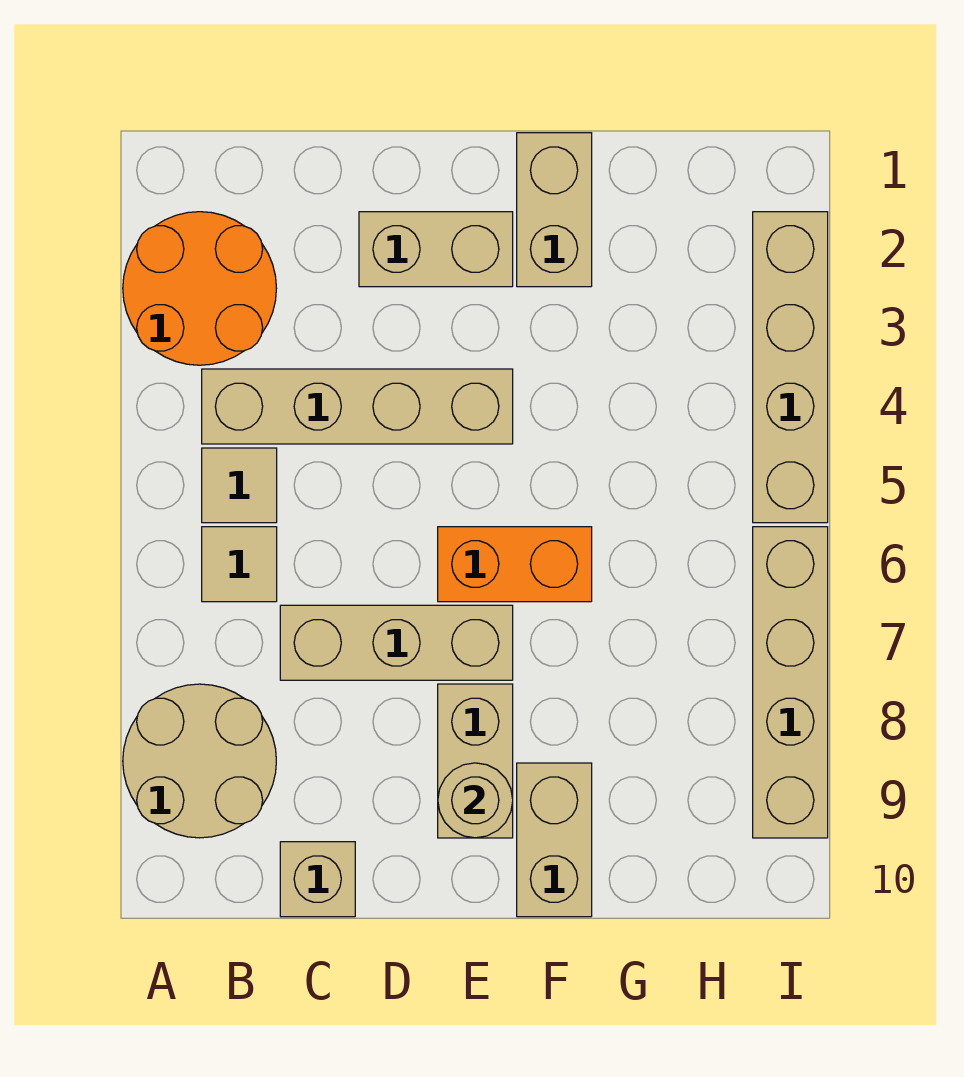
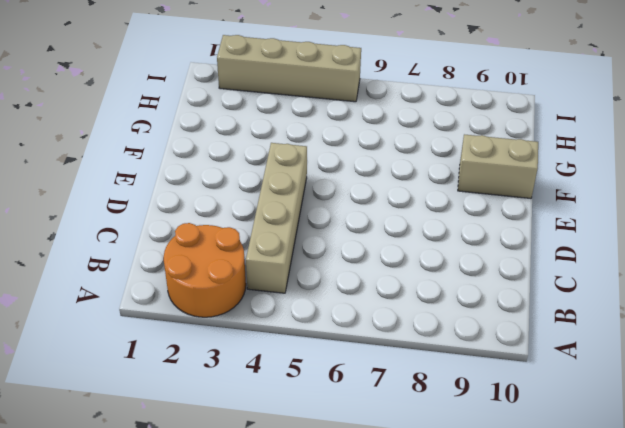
none -> tan round brick A8:B9 level 1
none -> tan tile B5 level 1
none -> tan tile B6 level 1

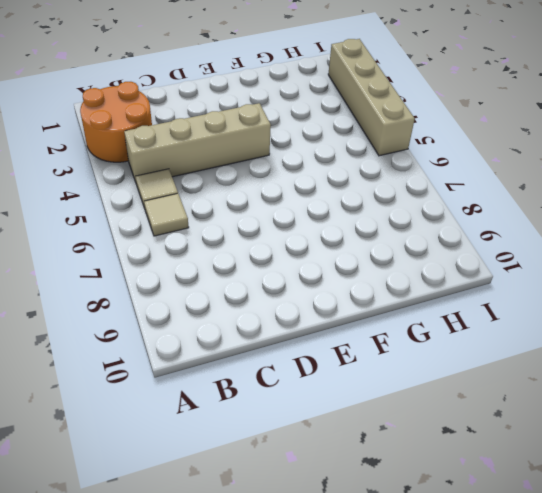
none -> tan round brick A8:B9 level 1
none -> tan brick C7:E7 level 1
none -> tan brick C10 level 1

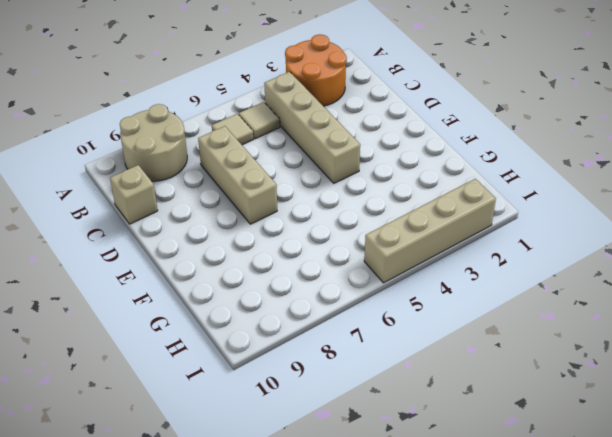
none -> tan brick D2:E2 level 1
none -> orange brick E6:F6 level 1
none -> tan brick E8:E9 level 1

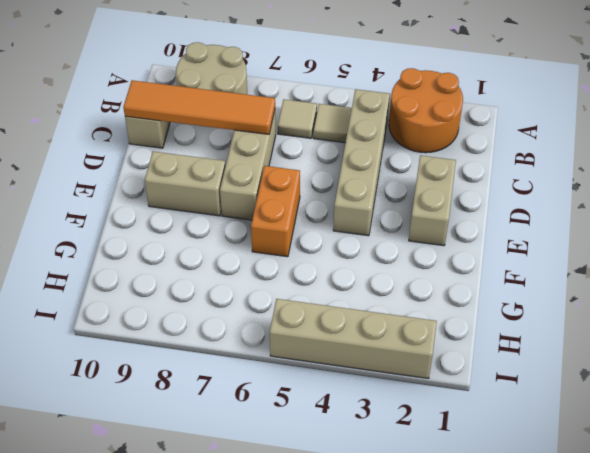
orange tile C7:C10 level 2 -> none
none -> tan brick F1:F2 level 1
none -> tan brick F9:F10 level 1
none -> tan brick I6:I9 level 1

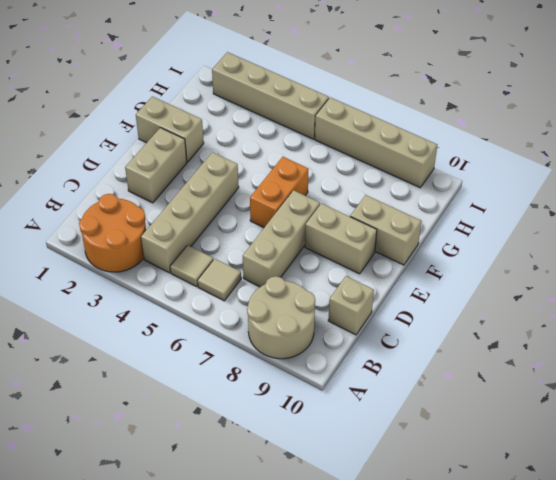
none -> tan round brick E9 level 2

